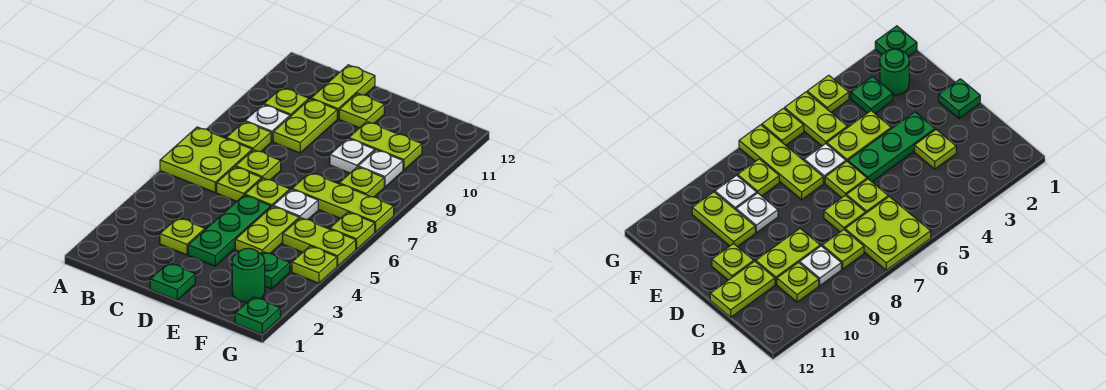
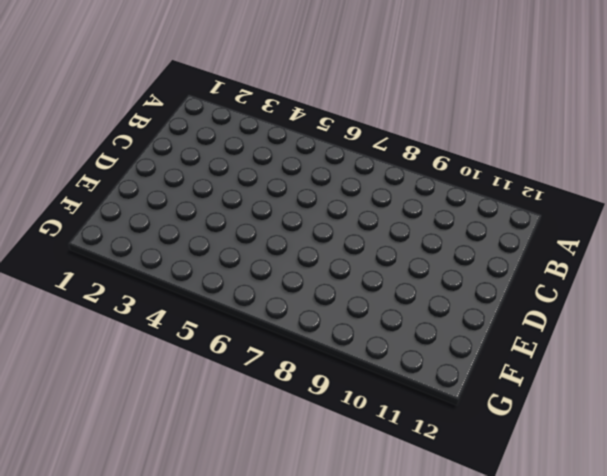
none -> lime plate A6:B7 level 1
none -> lime plate B8 level 1
none -> white plate B9 level 1

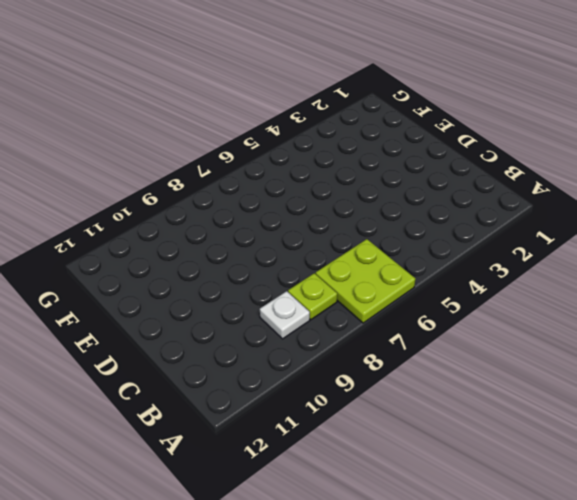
none -> lime plate B10 level 1
none -> lime plate C3 level 1
none -> lime plate C6 level 1

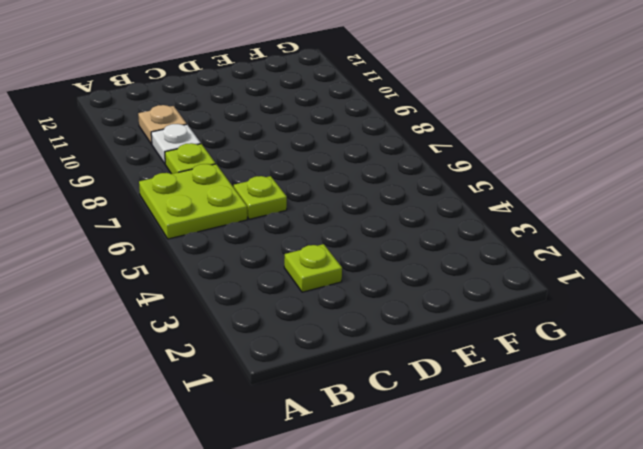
tan plate B10 level 1 -> lime plate B10 level 1
none -> lime plate C7 level 1
none -> lime plate C9:C10 level 1
none -> lime plate C11:C12 level 1

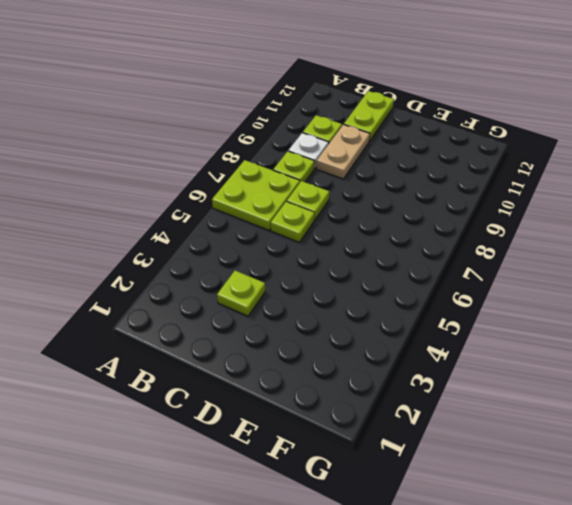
tan plate C9:C10 level 1 -> lime plate C9:C10 level 1
none -> green plate D1 level 1
none -> green plate D3:D5 level 1
none -> lime plate D6 level 1

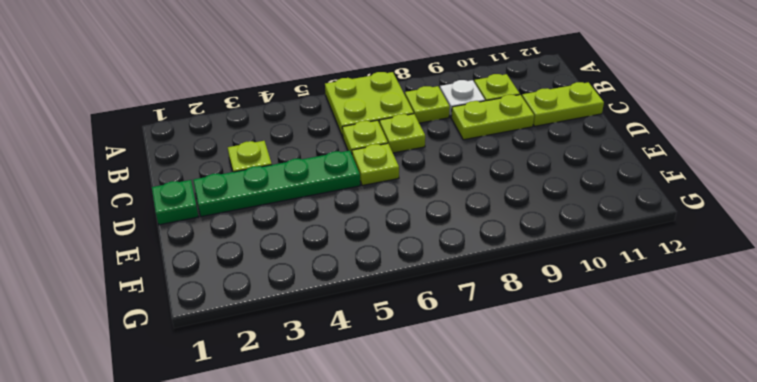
green plate D2:D5 level 1 -> green plate D3:D5 level 1
none -> lime plate D11 level 1
none -> lime plate E4:E5 level 1
none -> white plate E6 level 1

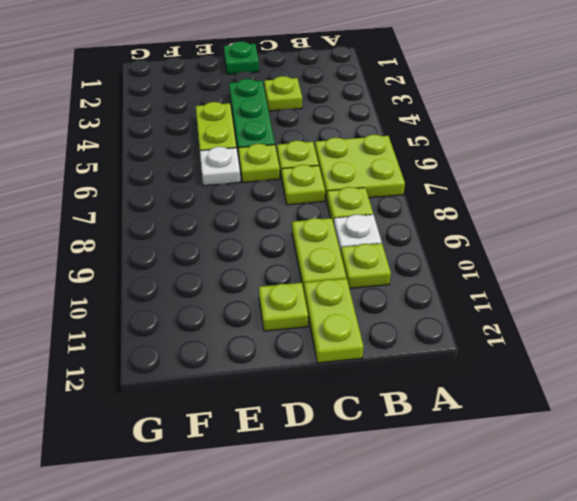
none -> lime plate E7:G7 level 1
none -> white plate E9 level 1
none -> lime plate E10:F10 level 1

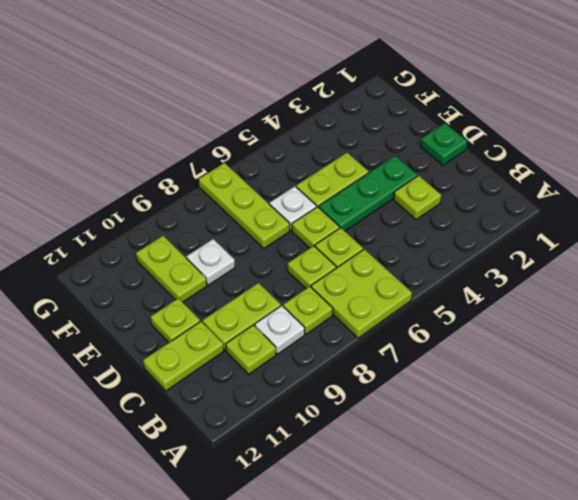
none -> green round brick F2 level 1
none -> green plate F3 level 1
none -> lime plate F5:G5 level 1

